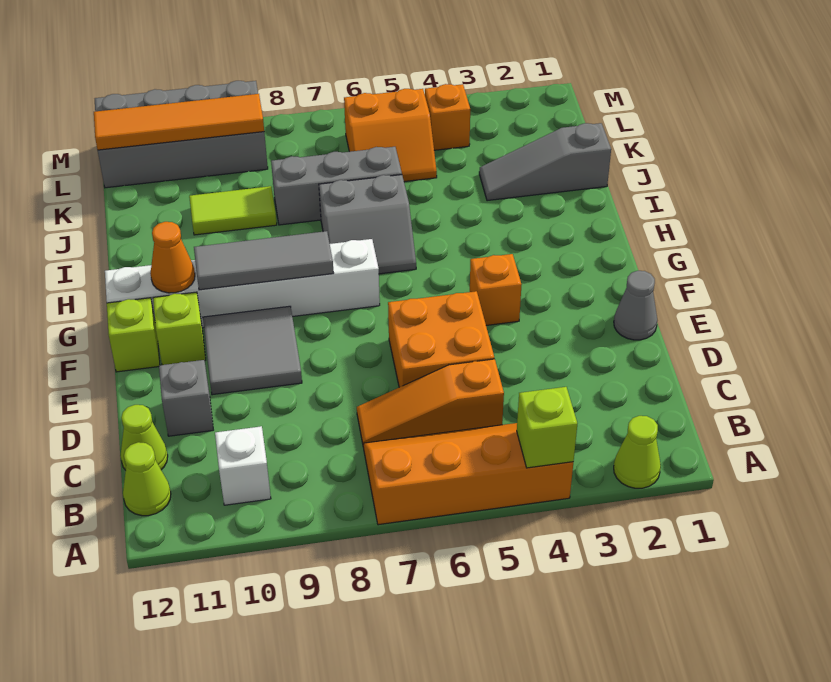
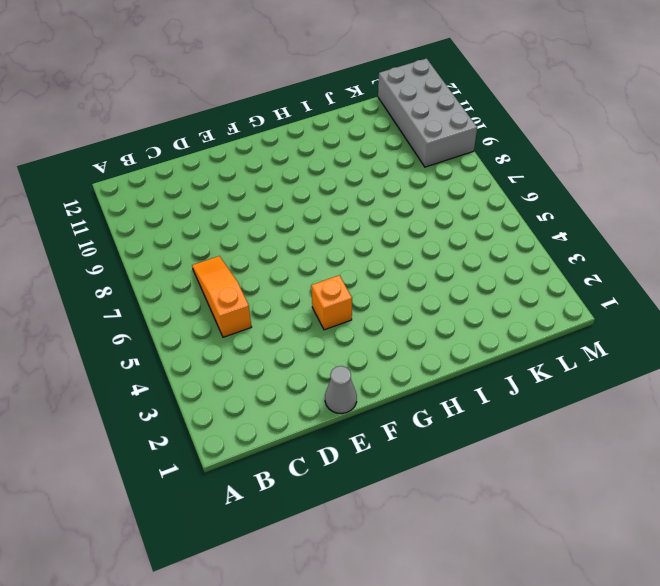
none -> lime cone A2 level 1
none -> orange slope A4:B7 level 1 top A
none -> white brick B10 level 1

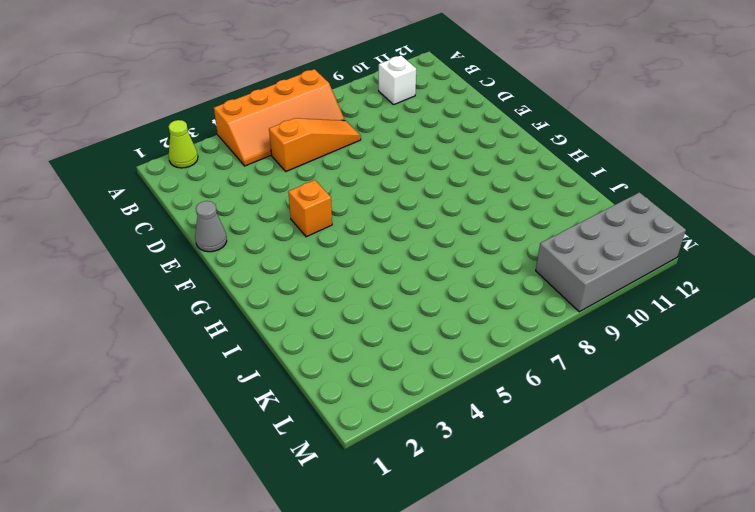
none -> lime cone B12 level 1
none -> lime cone C12 level 1
none -> orange brick D5:E6 level 1

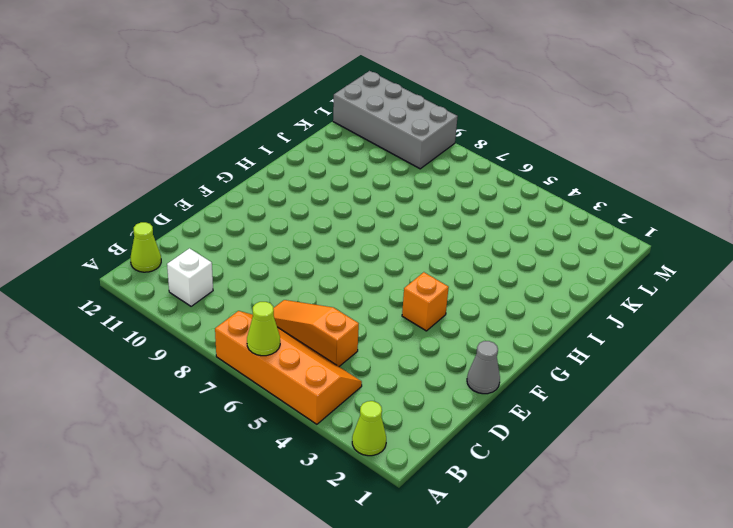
lime cone A6 level 2 -> lime cone C12 level 1
none -> orange brick D5:E6 level 1
none -> grey brick D11 level 1
none -> grey tile E9:F10 level 1

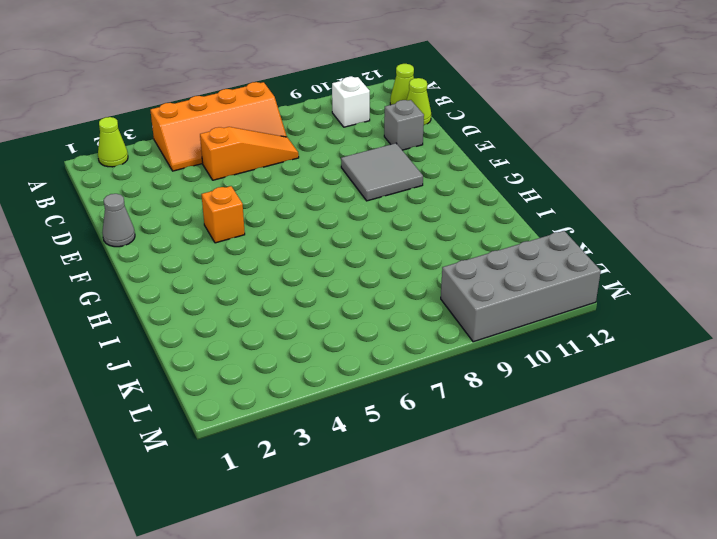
none -> orange brick D5:E6 level 1
none -> lime brick F11 level 1
none -> lime brick F12 level 1

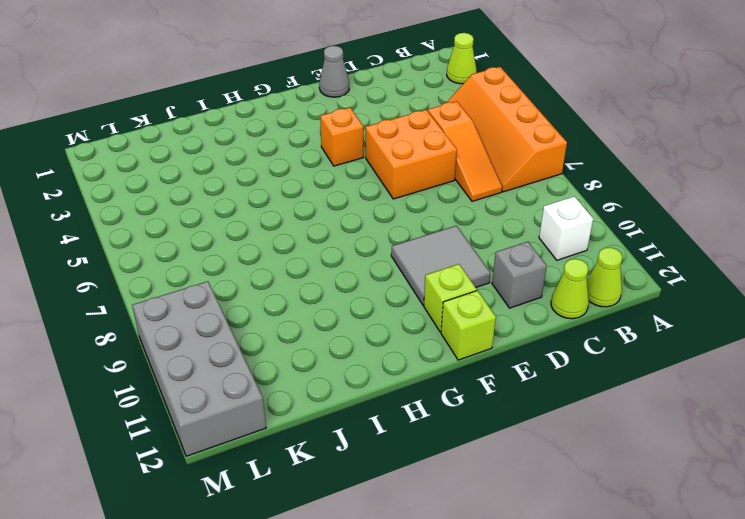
none -> white brick G7:G12 level 1
none -> grey slope H6:I7 level 1 top I
none -> grey slope J1:J3 level 1 top 1

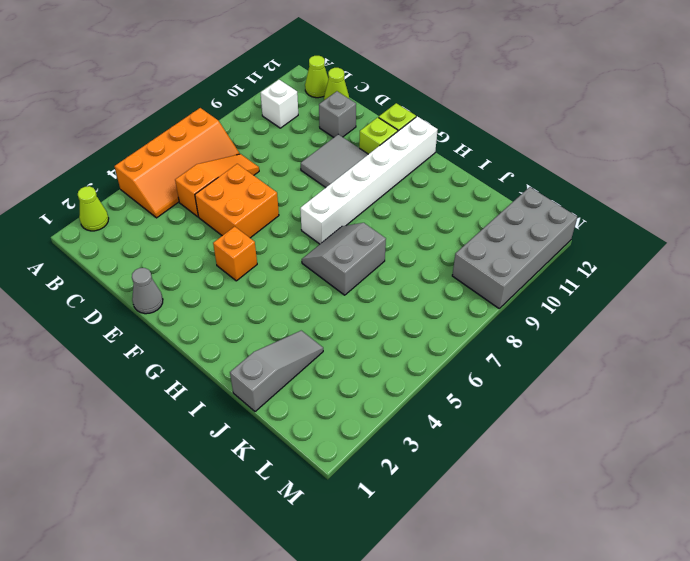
none -> grey brick J6:J8 level 1
none -> lime tile J9:J10 level 1
none -> orange slope K5:L6 level 1 top L

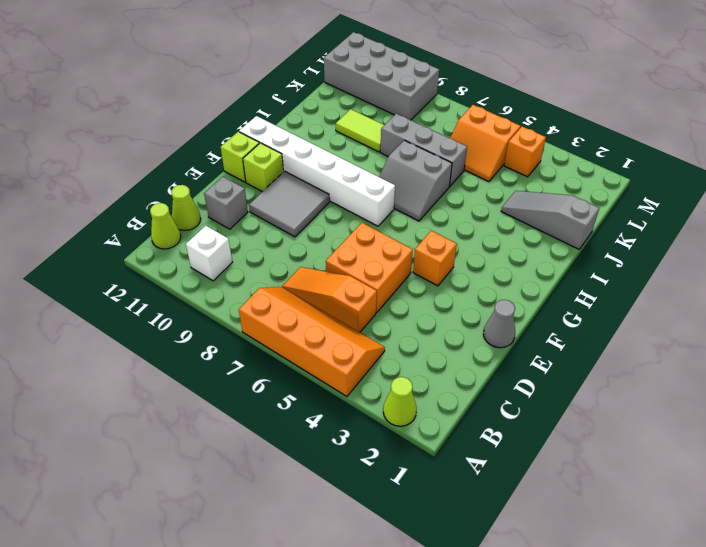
none -> lime brick A4 level 2
none -> grey tile G8:G10 level 2
none -> orange cone G11 level 2

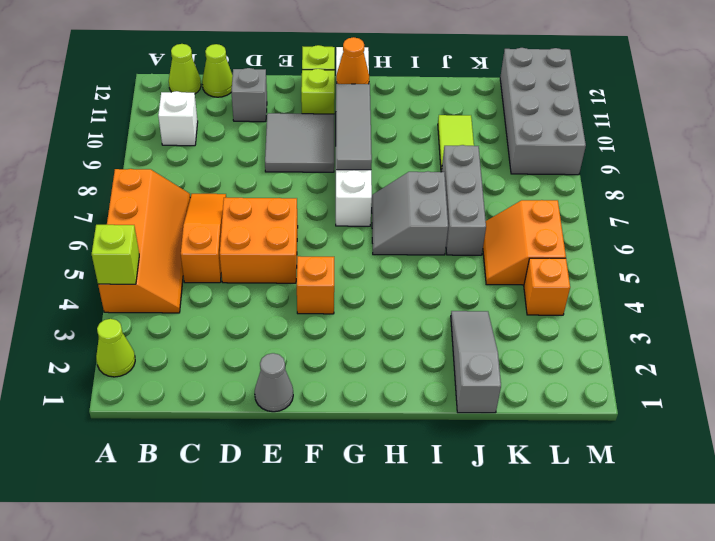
none -> orange tile L9:L12 level 2

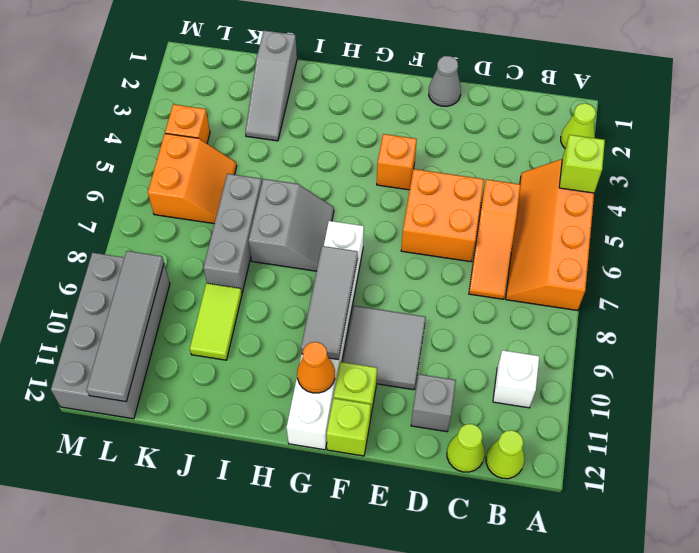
grey tile L9:L12 level 2 -> orange tile L9:L12 level 2

